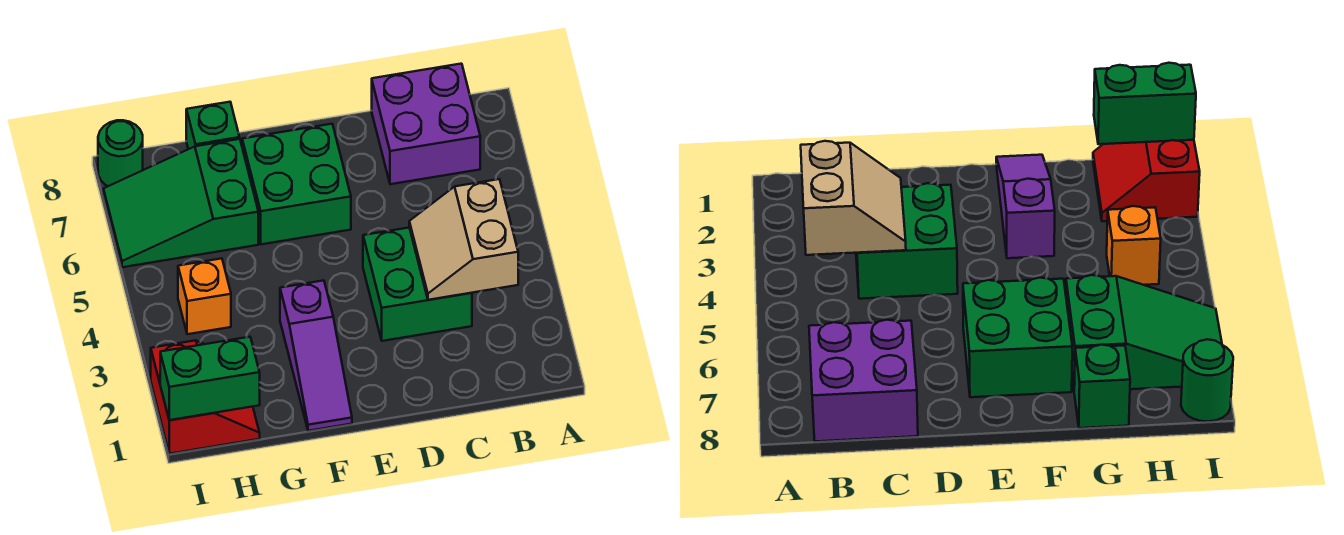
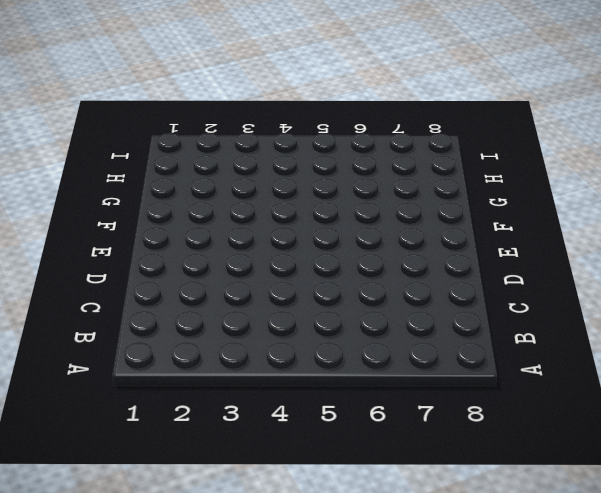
none -> purple brick B7:C8 level 1
none -> green brick C3:D4 level 1

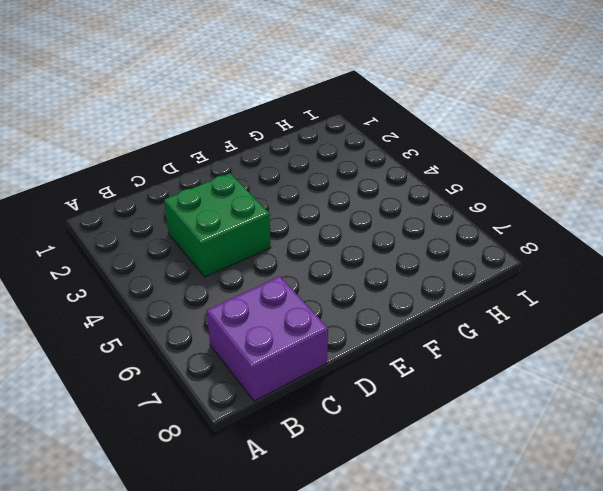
none -> green brick E6:F7 level 1
none -> purple slope F1:F3 level 1 top 3

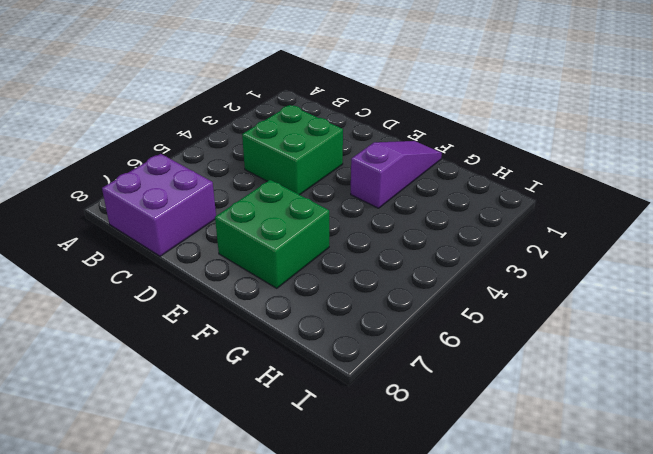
none -> green slope G6:I7 level 1 top G
none -> green brick G8 level 1

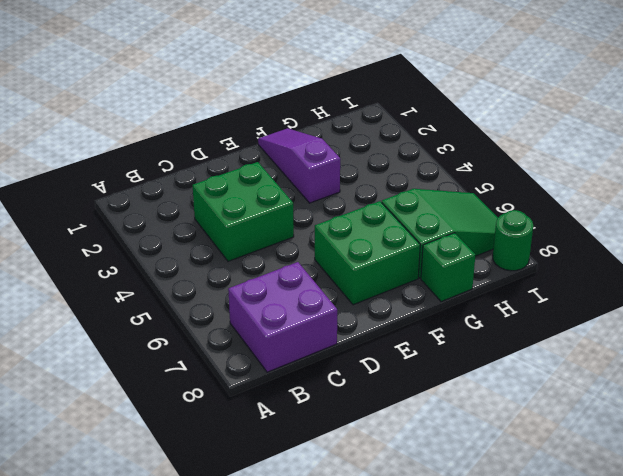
none -> red slope H1:I2 level 1 top I
none -> orange brick H4 level 1

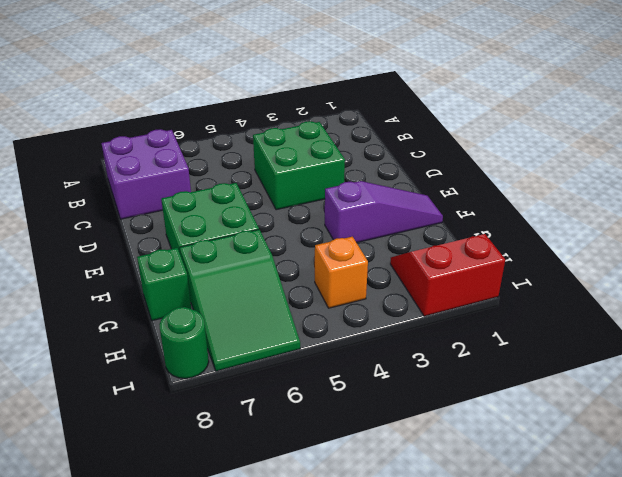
none -> tan slope B3:C4 level 2 top B
none -> green brick H1:I1 level 2

